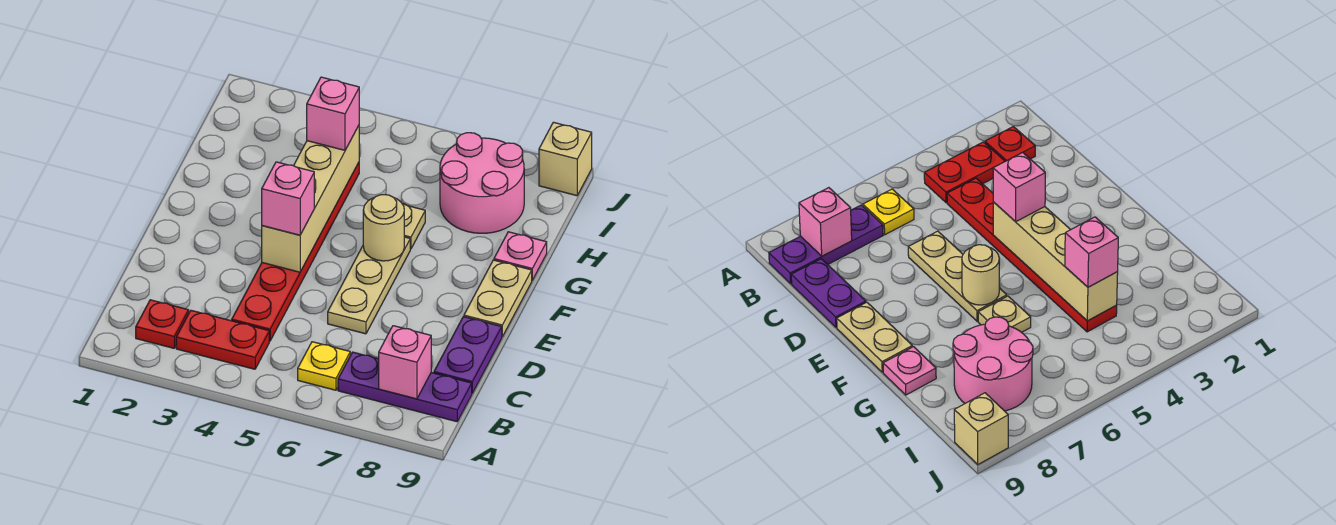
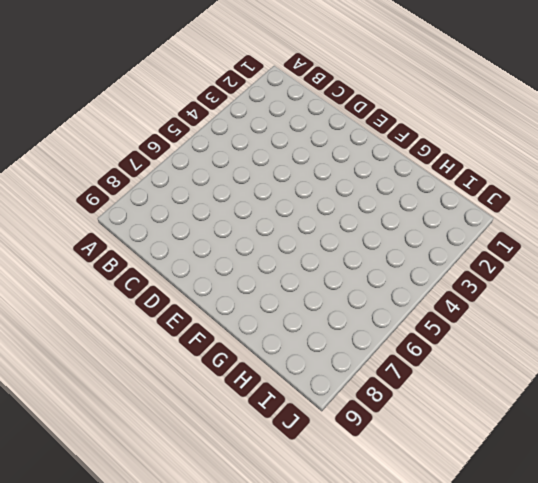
none -> red plate B2 level 1
none -> red plate B3:B4 level 1
none -> yellow plate B6 level 1

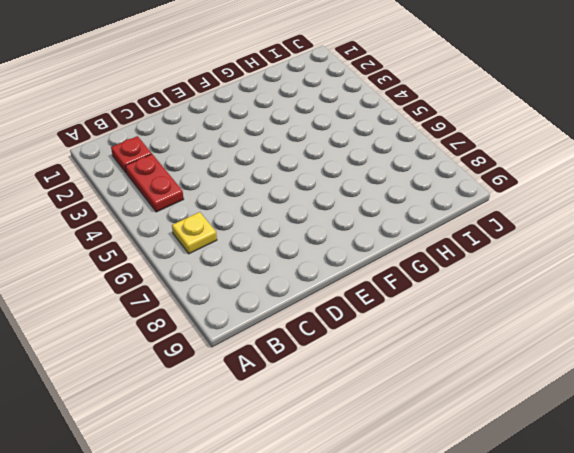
none -> purple plate B7:B9 level 1
none -> red plate C4:H4 level 1
none -> purple plate C9:D9 level 1

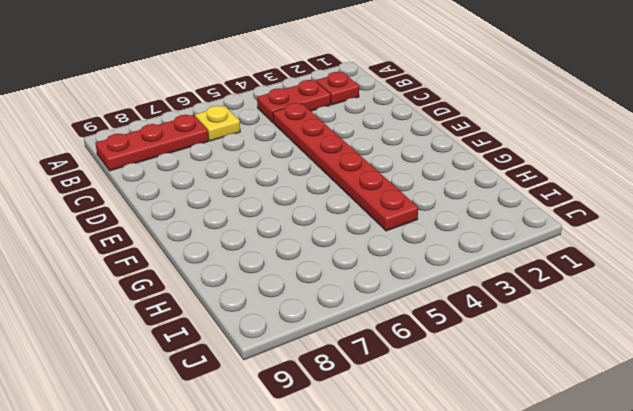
red plate B7:B9 level 1 -> purple plate B7:B9 level 1
none -> purple plate C9:D9 level 1
none -> tan plate D6:F6 level 1
none -> tan plate E9:F9 level 1

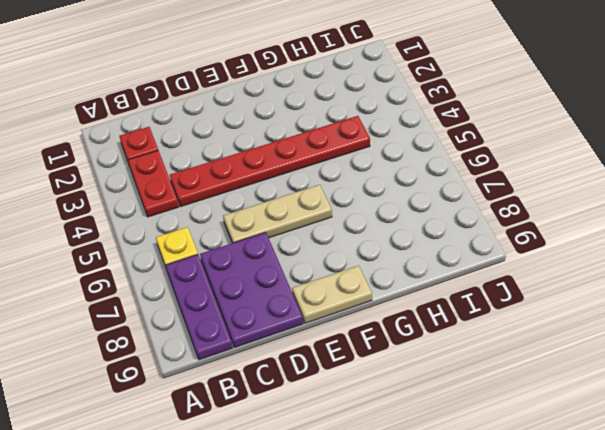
purple plate C7:D9 level 1 -> purple plate C9:D9 level 1
none -> tan plate G6 level 1
none -> pink plate G9 level 1
none -> pink round brick H7:I8 level 1

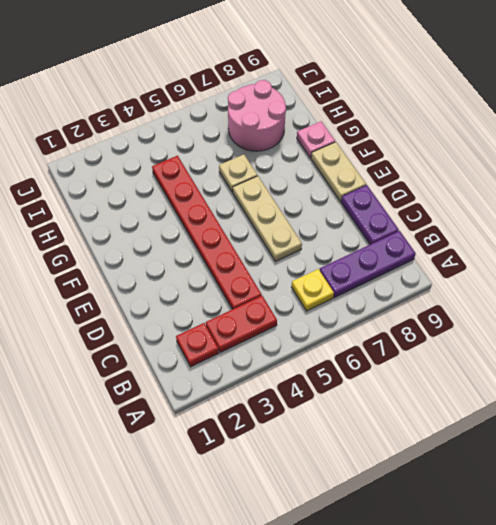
none -> tan brick J9 level 1
none -> pink brick B8 level 2
none -> tan brick E4:H4 level 2

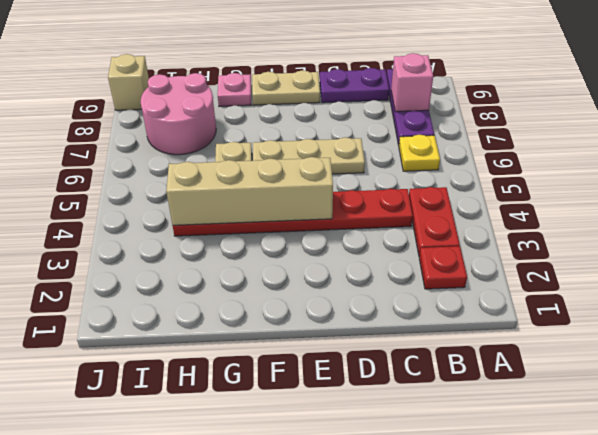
none -> tan round brick F6 level 2
none -> pink brick E4 level 3
none -> pink brick H4 level 3

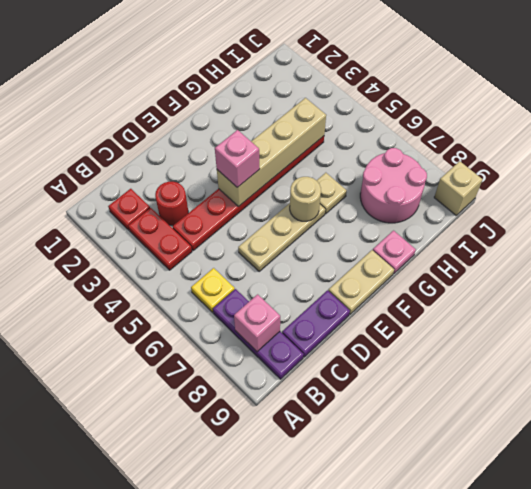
red round brick C3 level 1 -> none
none -> pink brick H4 level 3

